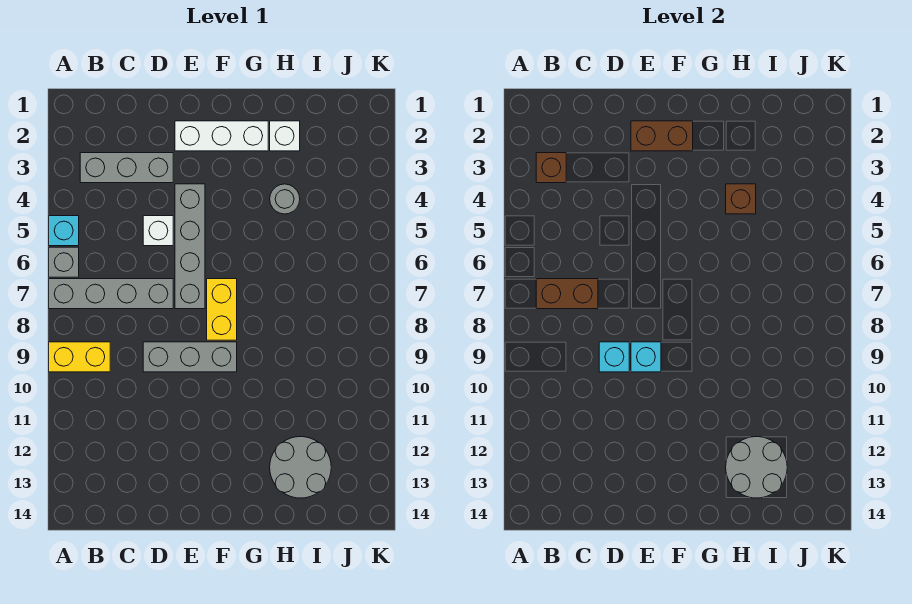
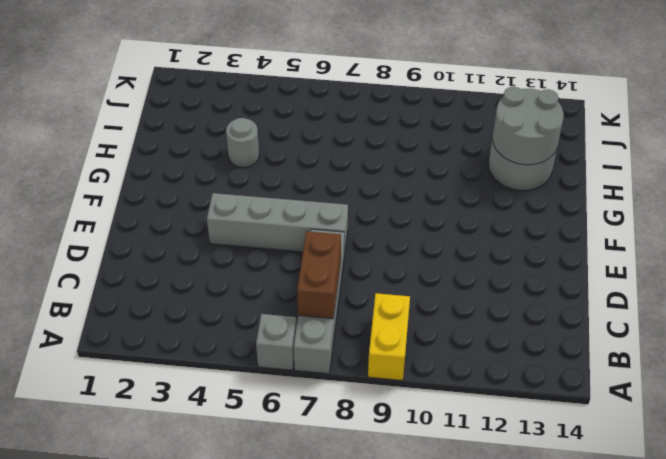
none -> cyan brick A5 level 1
none -> grey brick B3:D3 level 1
none -> white brick D5 level 1

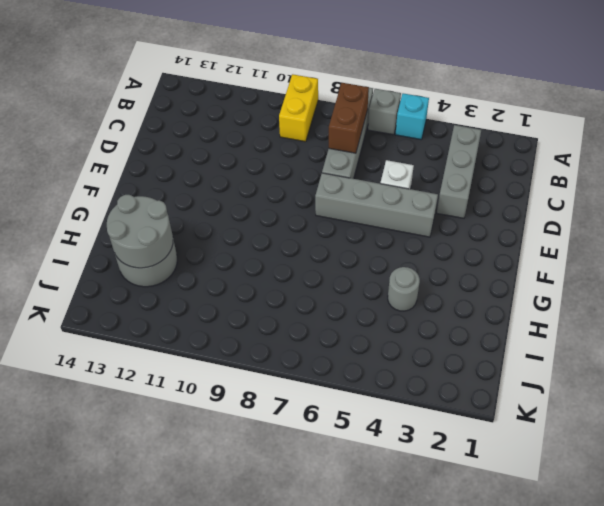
none -> grey brick D9:F9 level 1
none -> white brick E2:G2 level 1
none -> yellow brick F7:F8 level 1

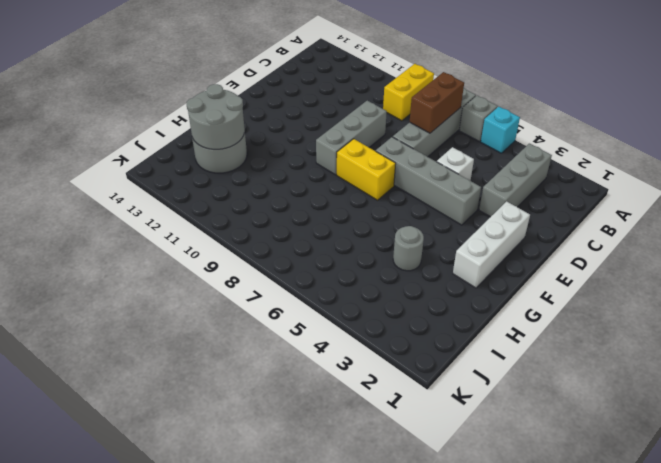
none -> white brick H2 level 1
none -> brown brick B3 level 2
none -> cyan brick D9 level 2

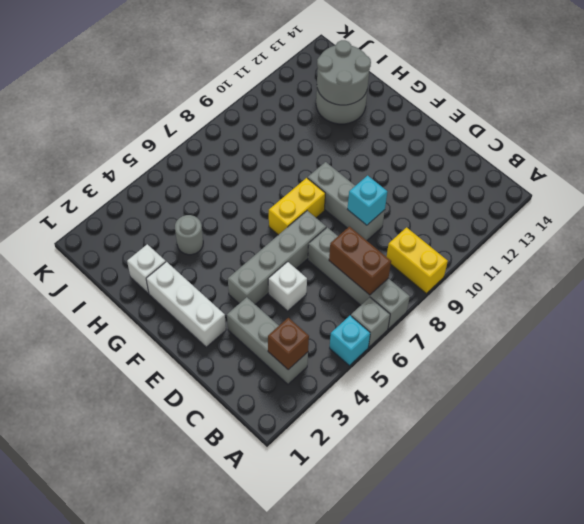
none -> brown brick E2:F2 level 2
none -> cyan brick E9 level 2
none -> brown brick H4 level 2

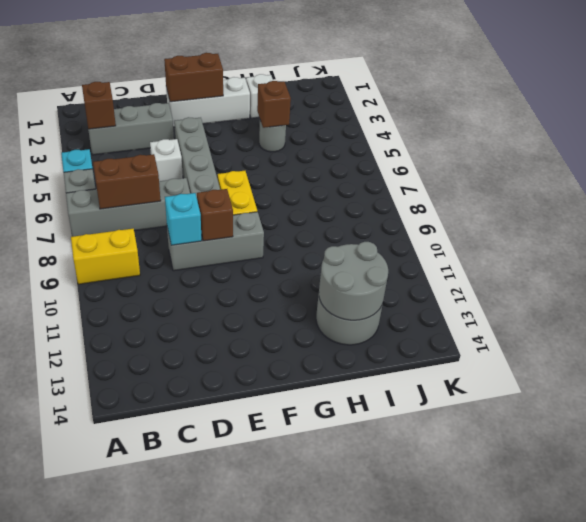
brown brick E9 level 2 -> cyan brick E9 level 2

